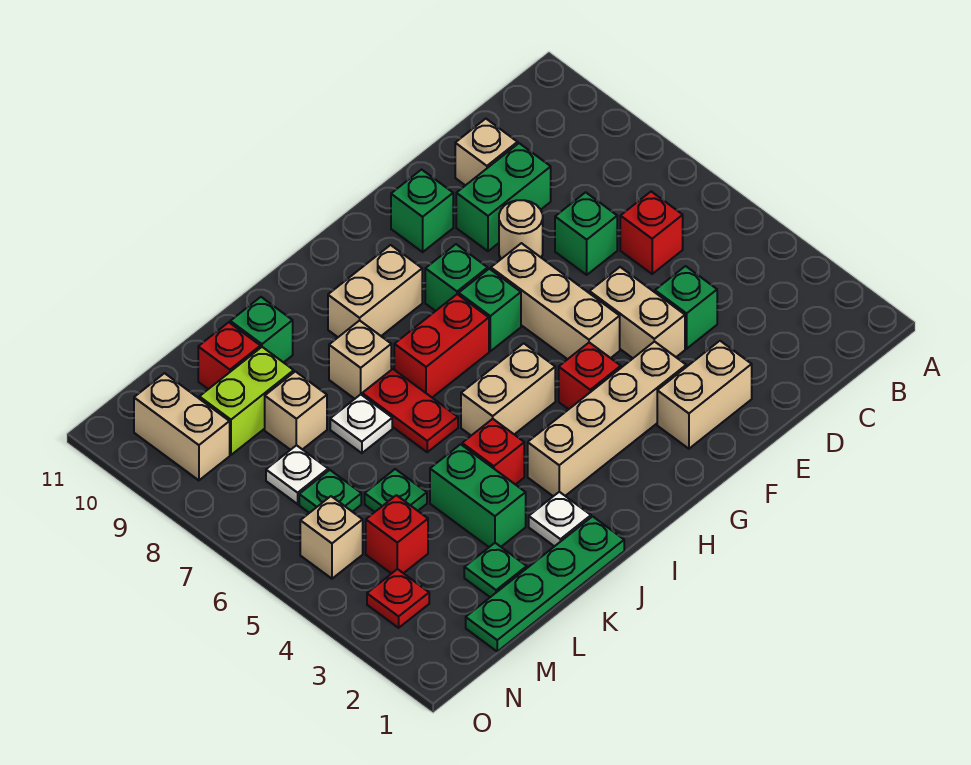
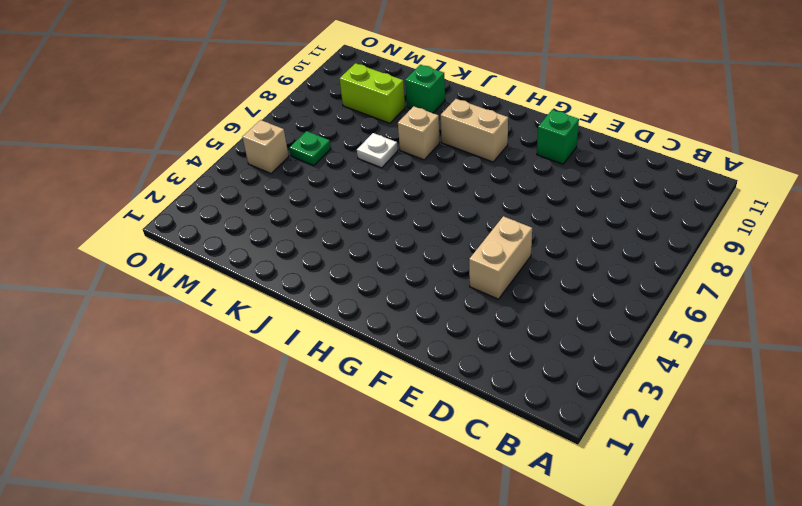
none -> red brick C6 level 1
none -> green brick D4 level 1
none -> green brick D7 level 1
none -> green brick D9:E9 level 1

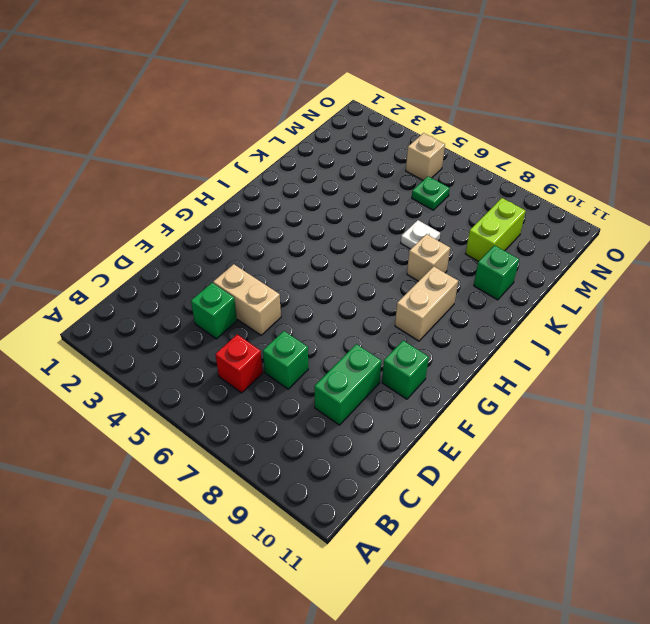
none -> tan brick D10 level 1
none -> tan brick E2:F2 level 1
none -> tan round brick E8 level 1
none -> tan brick F3:I3 level 1

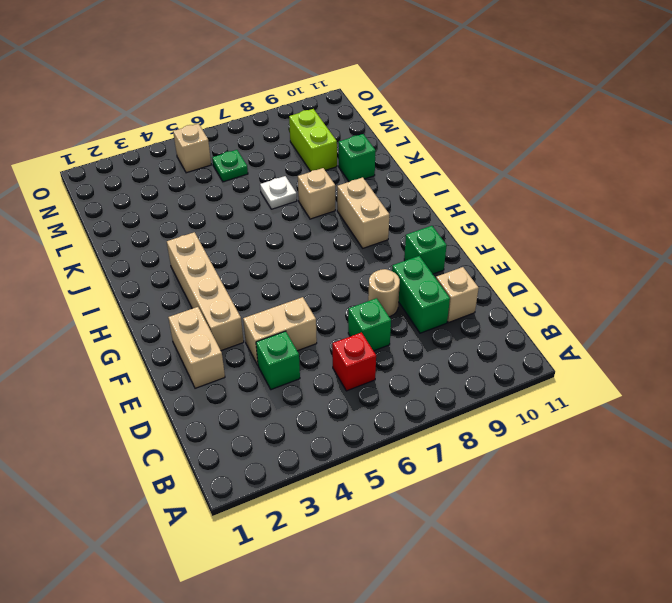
none -> tan brick F5:F7 level 1
none -> red brick G4 level 1
none -> green brick G7 level 1
none -> green brick G8 level 1

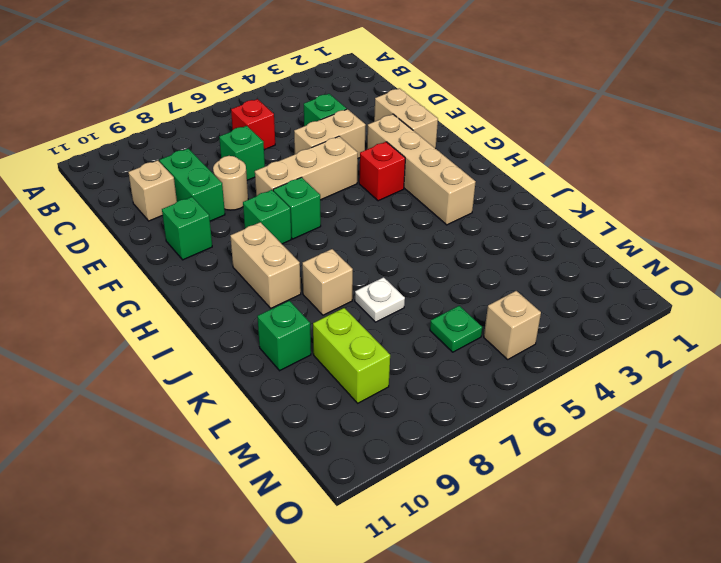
none -> tan brick H5:I5 level 1
none -> red brick H7:I7 level 1
none -> green plate J1:M1 level 1
none -> white plate J2 level 1

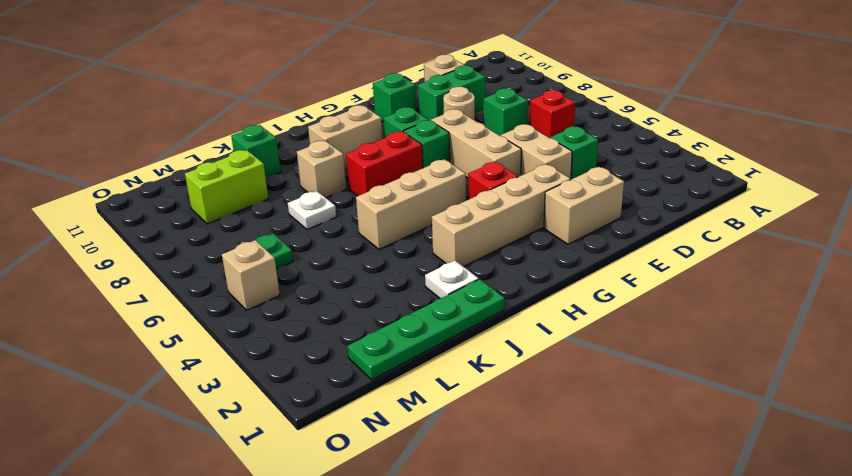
tan brick H5:J5 level 1 -> tan brick H5:I5 level 1
none -> red brick J4 level 1
none -> red plate J6:J7 level 1
none -> green brick K3:K4 level 1
none -> green plate L2 level 1

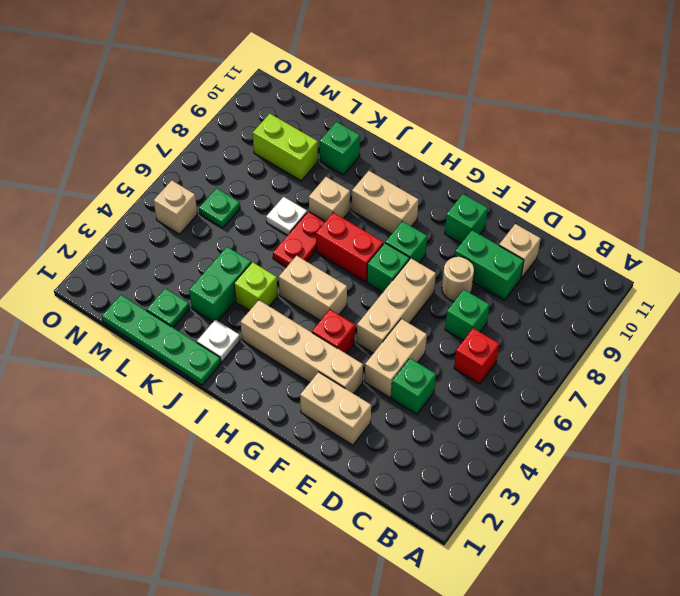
lime brick J4 level 1 -> red brick J4 level 1
none -> green plate L5 level 1
none -> tan brick L8 level 1
none -> red brick L10 level 1
none -> red brick M4 level 1

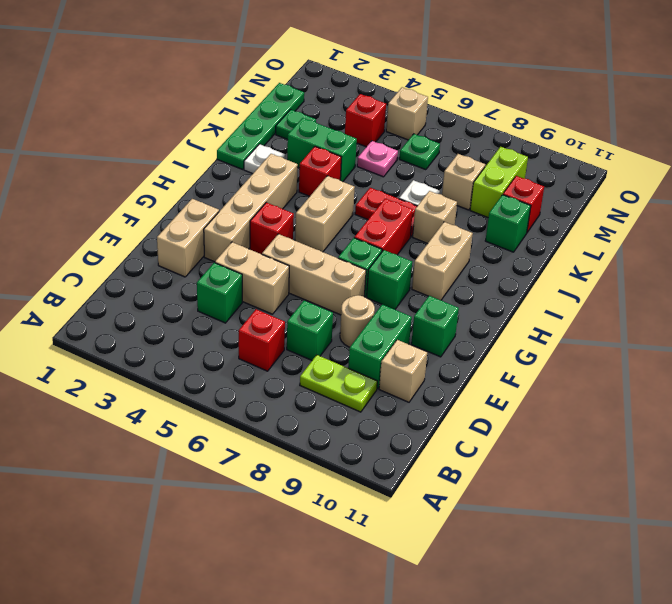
lime plate C8:C9 level 1 -> none
pink plate L5 level 1 -> green plate L5 level 1
none -> white plate M7 level 1
none -> red plate N3 level 1
none -> tan brick N9:N10 level 1

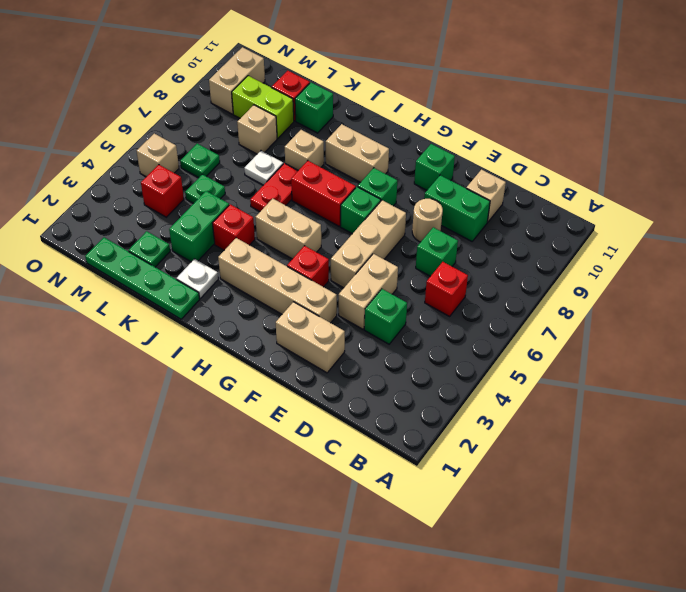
none -> white plate M7 level 1
none -> red plate N3 level 1

